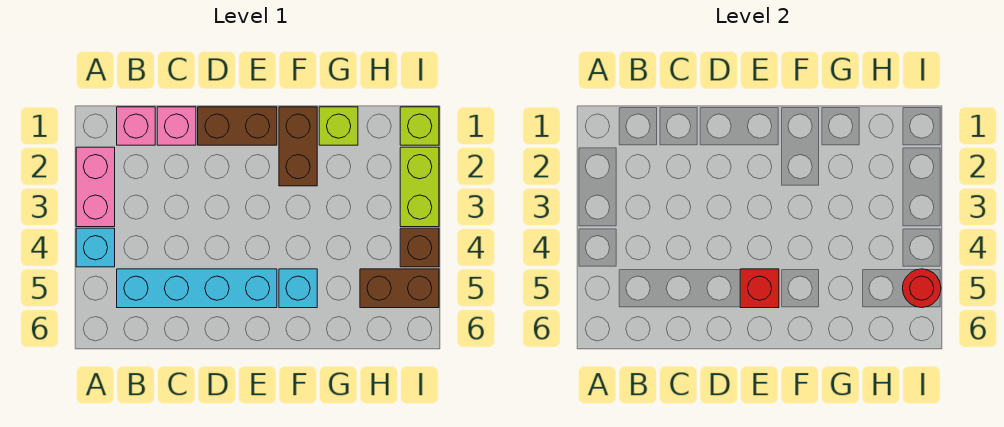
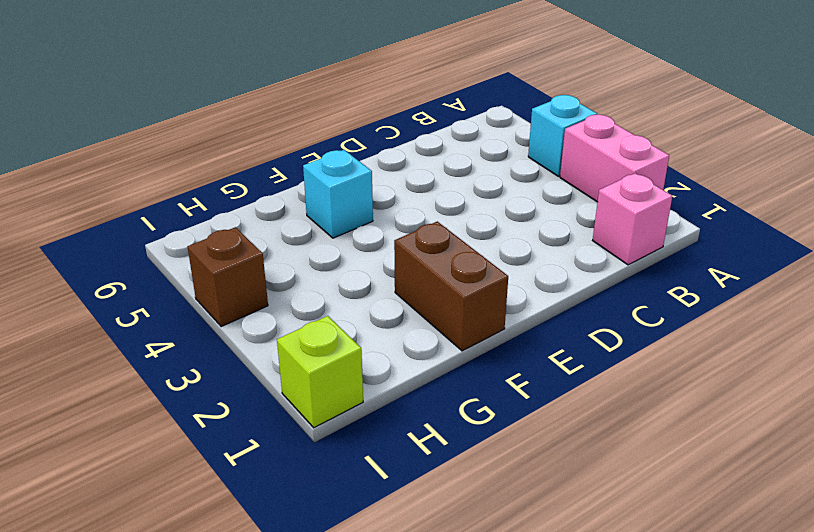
none -> cyan brick B5:E5 level 1
none -> pink brick C1 level 1
none -> brown brick D1:E1 level 1

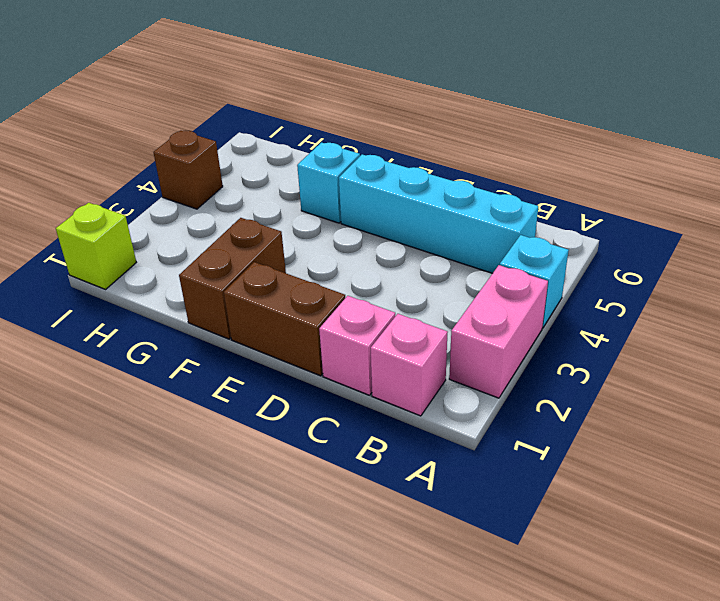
none -> lime brick G1 level 1
none -> brown brick H5:I5 level 1
none -> lime brick I2:I3 level 1

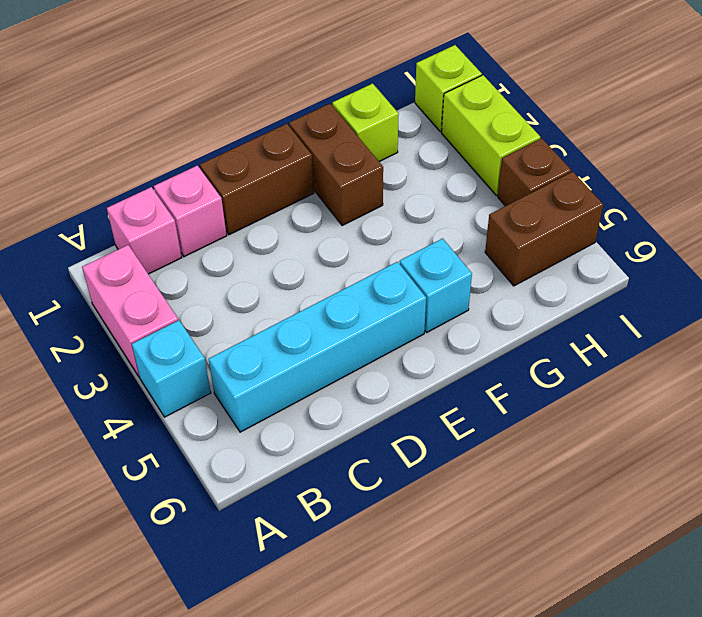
none -> red brick E5 level 2
none -> red round brick I5 level 2

